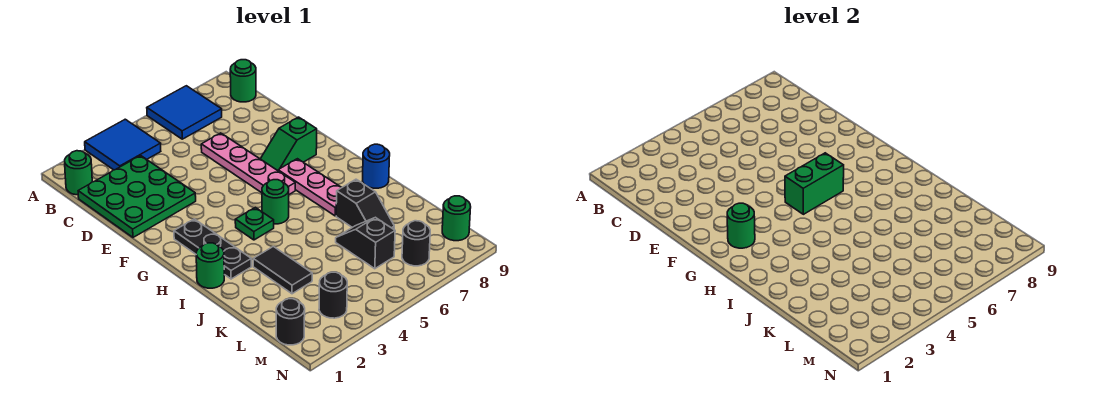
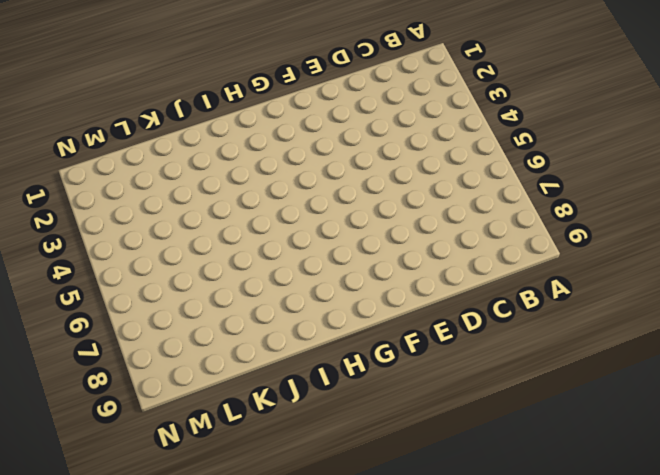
none -> blue tile A3:B4 level 1
none -> blue tile A6:B7 level 1
none -> green round brick B1 level 1

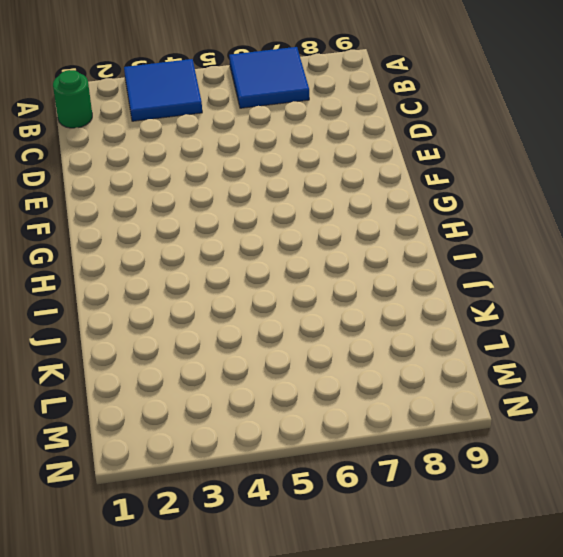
none -> green round brick B9 level 1
none -> green plate C1:E3 level 1
none -> pink plate D6:G6 level 1

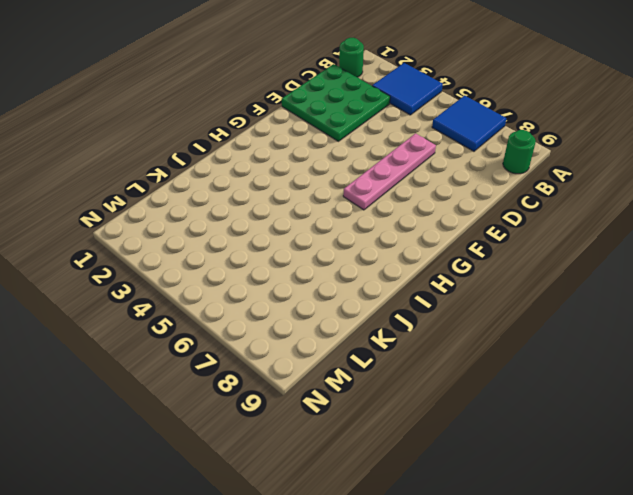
none -> green slope F7:F8 level 1 top 8
none -> black plate G2:I2 level 1
none -> pink plate G7:I7 level 1

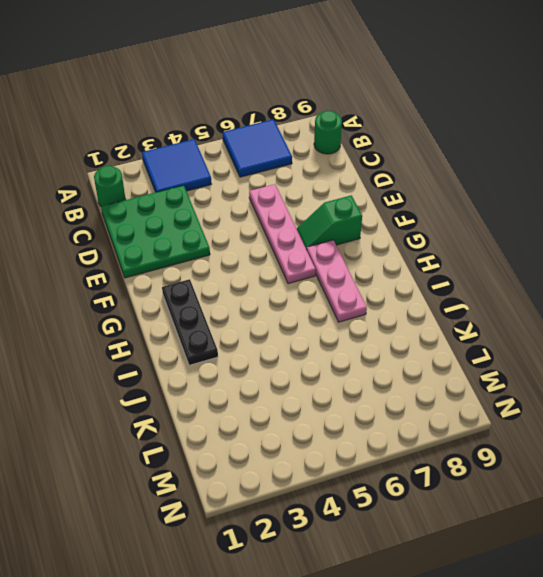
none -> green plate H4 level 1
none -> green round brick H5 level 1
none -> green round brick I1 level 1

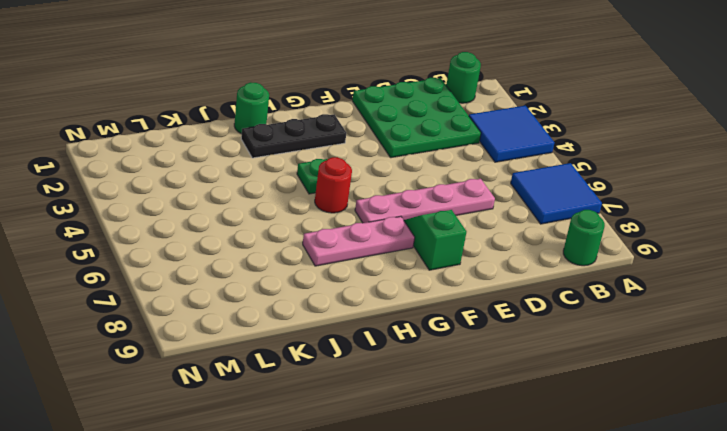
red round brick H5 level 1 -> green round brick H5 level 1
none -> blue round brick I9 level 1
none -> black tile J3:K3 level 1
none -> black slope J7:K7 level 1 top J

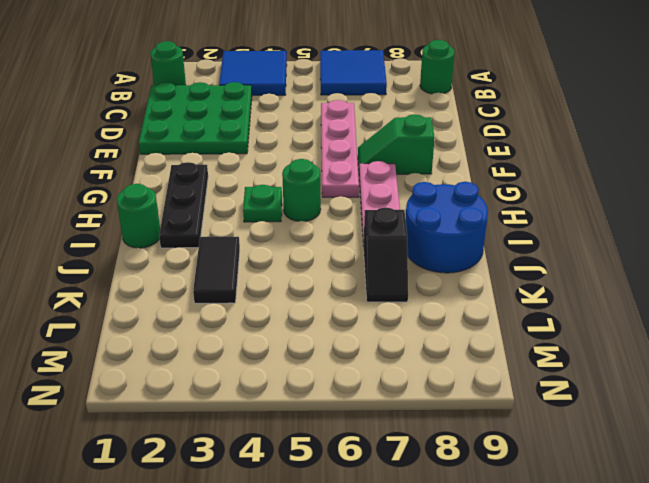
blue round brick I8:J9 level 1 -> blue round brick I9 level 1
none -> black slope K6:L6 level 1 top L
none -> black round brick M1 level 1
none -> black round brick M3 level 1

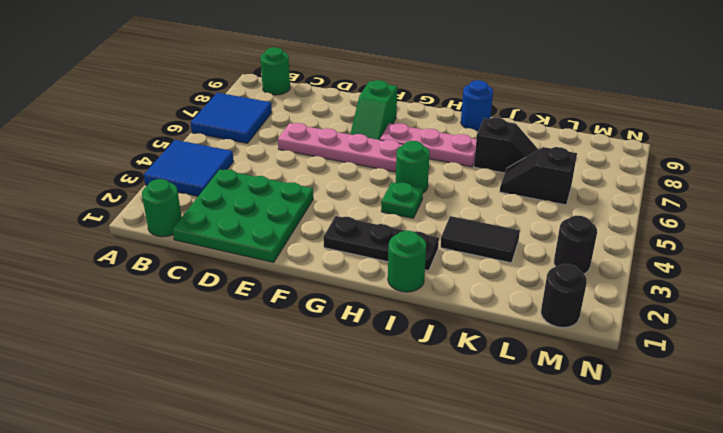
none -> black round brick M7 level 1
none -> green round brick M9 level 1
none -> green round brick G2 level 2

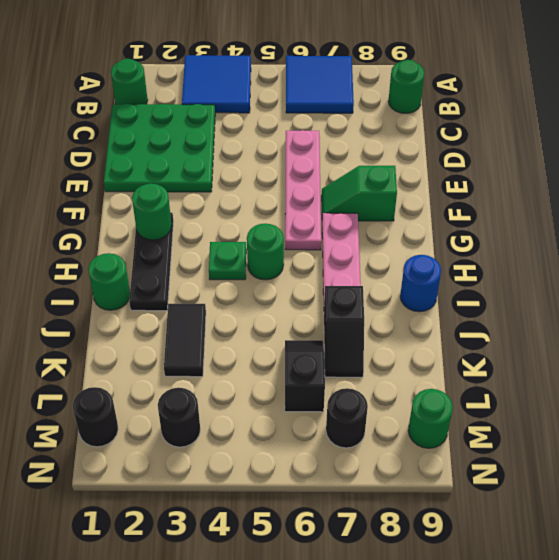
none -> green brick G5:G6 level 2

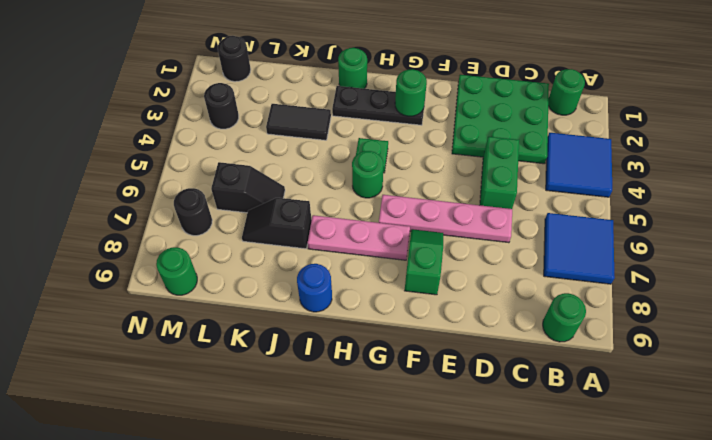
green brick D4:D5 level 1 -> green brick G5:G6 level 2

